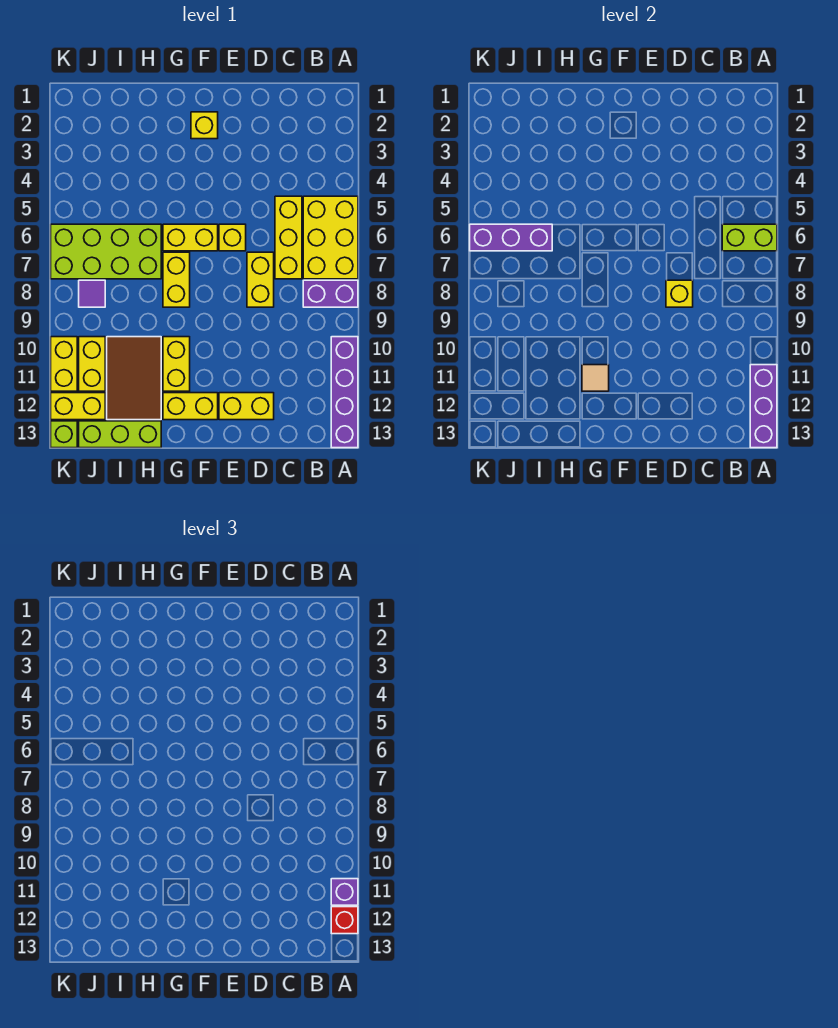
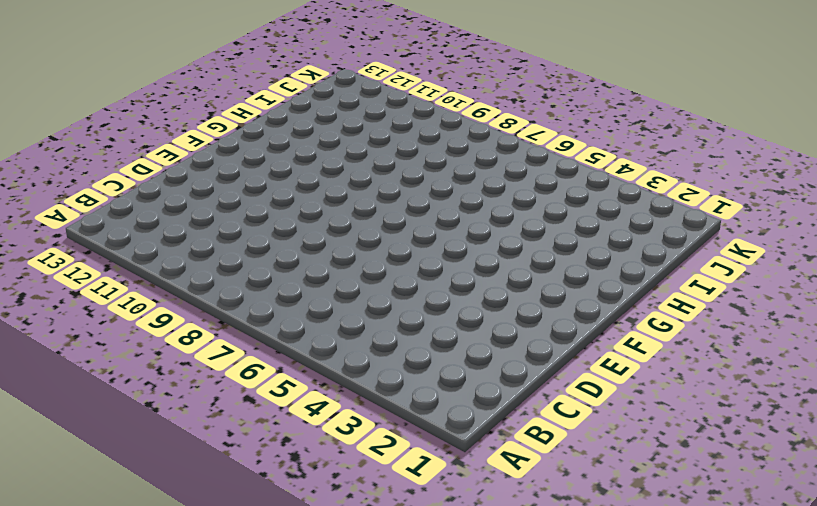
none -> yellow brick A5:B7 level 1
none -> purple brick A8:B8 level 1
none -> purple brick A10:A13 level 1

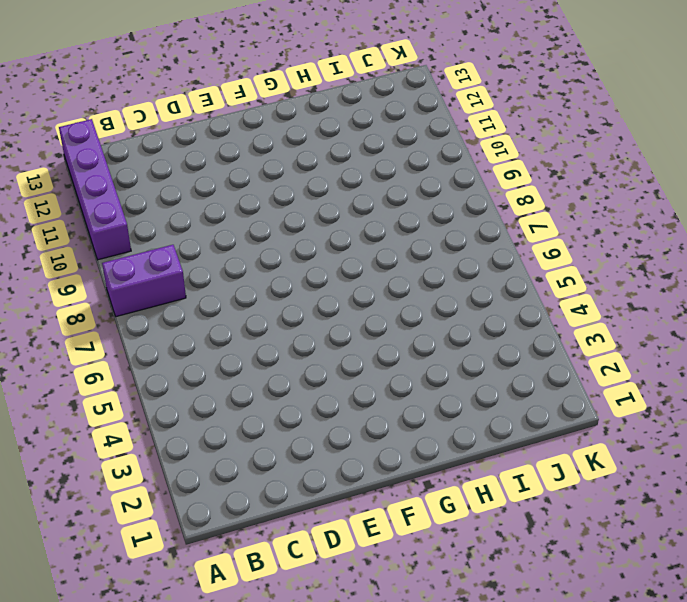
none -> yellow brick A5:B7 level 1
none -> yellow brick C5:C7 level 1
none -> yellow brick D7:D8 level 1

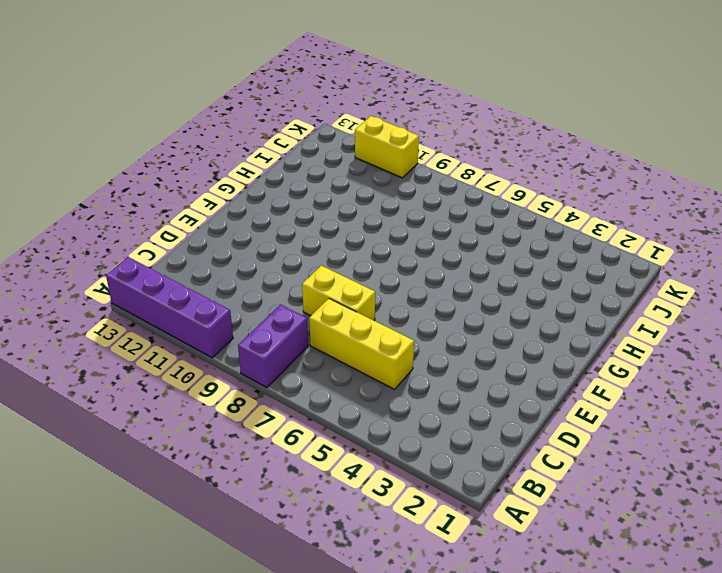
none -> yellow brick A5:B7 level 1
none -> yellow brick D12:E12 level 1
none -> yellow brick E6 level 1

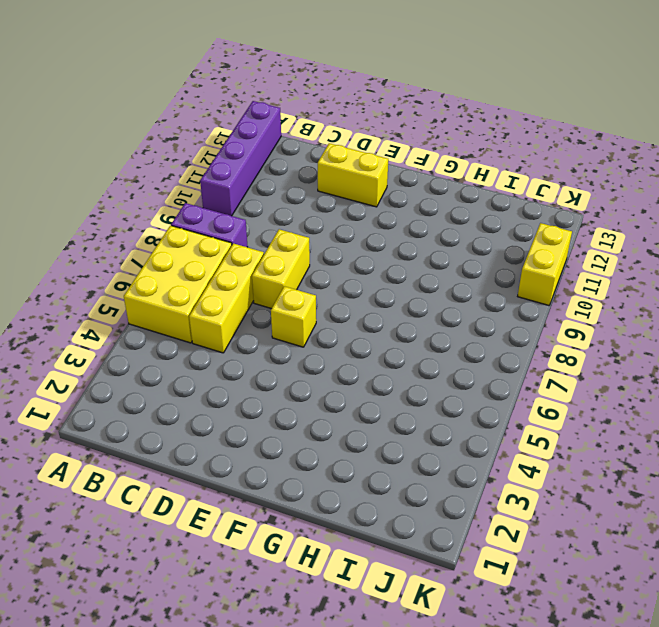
none -> yellow brick F2 level 1
none -> yellow brick F6:G6 level 1
none -> yellow brick F12:G12 level 1

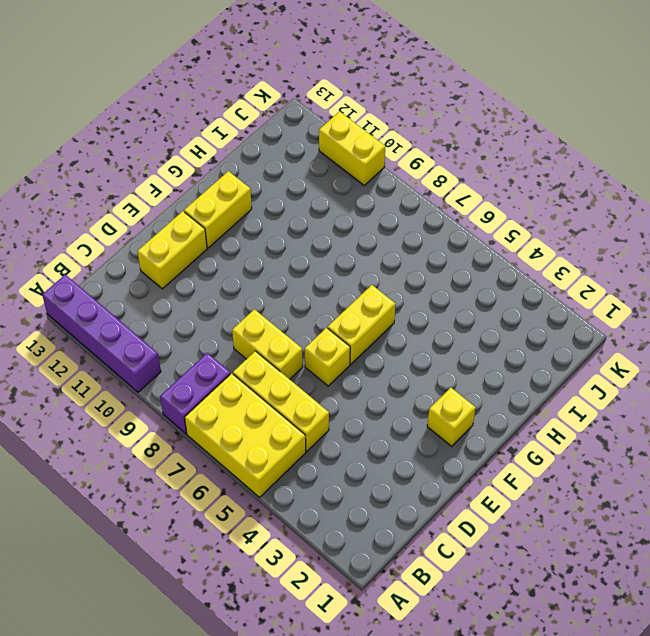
none -> yellow brick G7:G8 level 1
none -> yellow brick G10:G11 level 1
none -> lime brick H6:K7 level 1

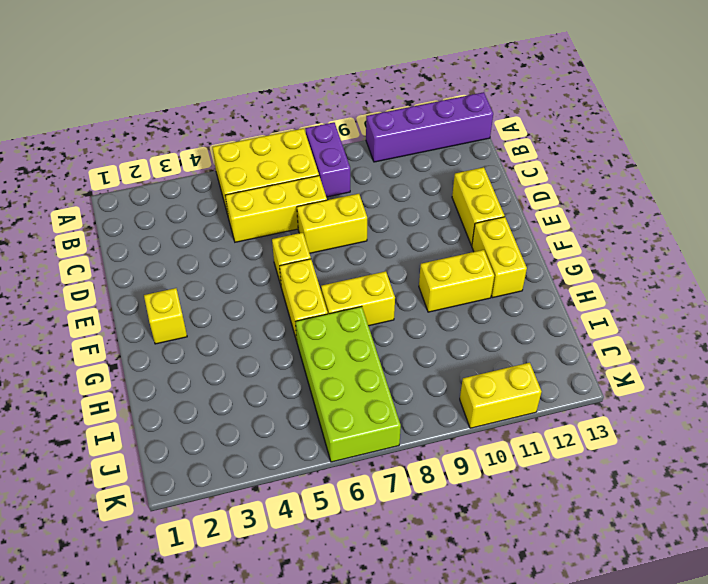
none -> brown tile H10:I12 level 1
none -> lime brick H13:J13 level 1
none -> purple tile J8 level 1

